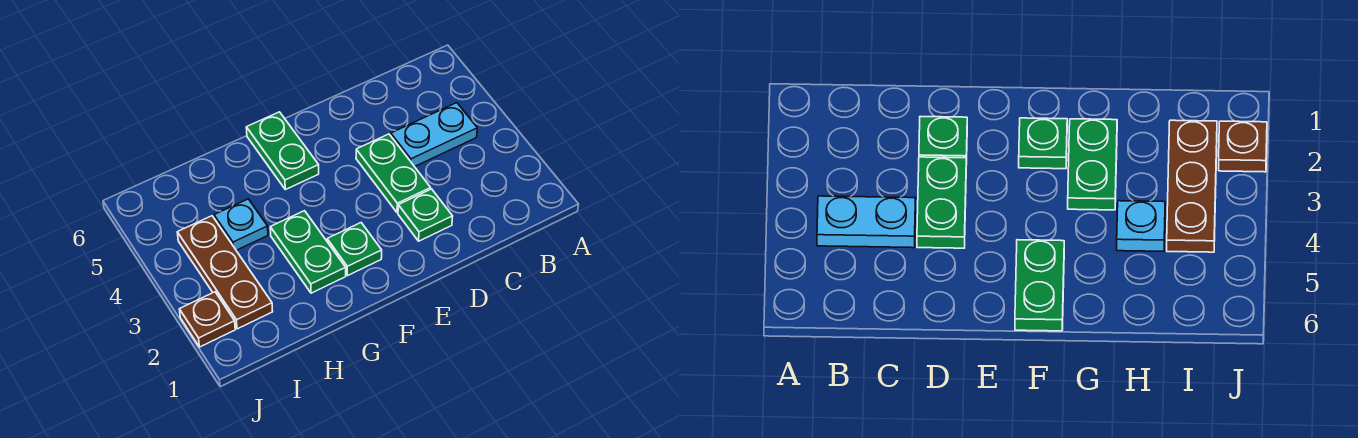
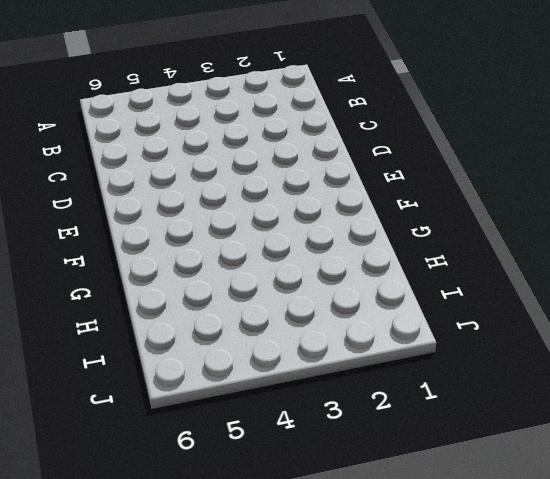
none -> cyan plate B4:C4 level 1
none -> green plate D2 level 1

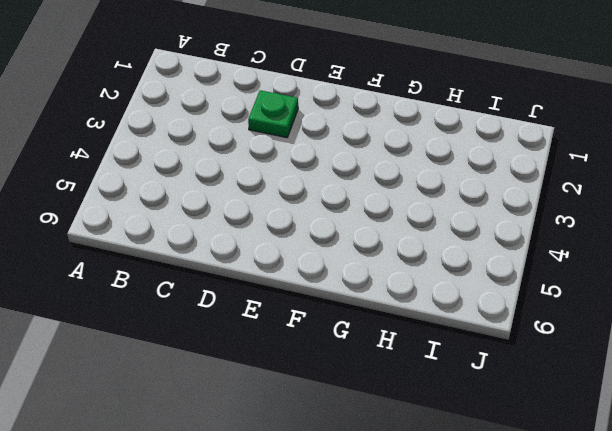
none -> cyan plate B4:C4 level 1
none -> green plate D3:D4 level 1

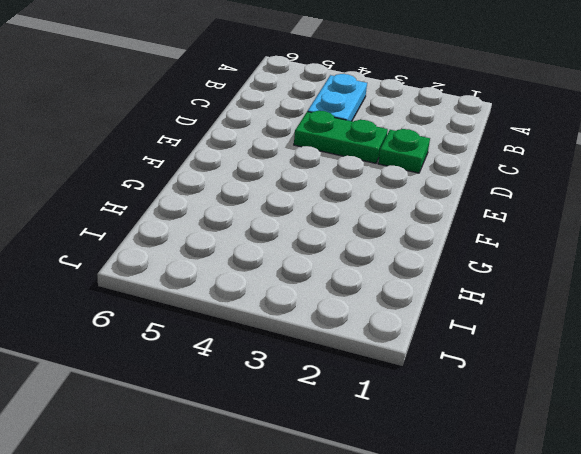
none -> green plate F2 level 1
none -> green plate F5:F6 level 1

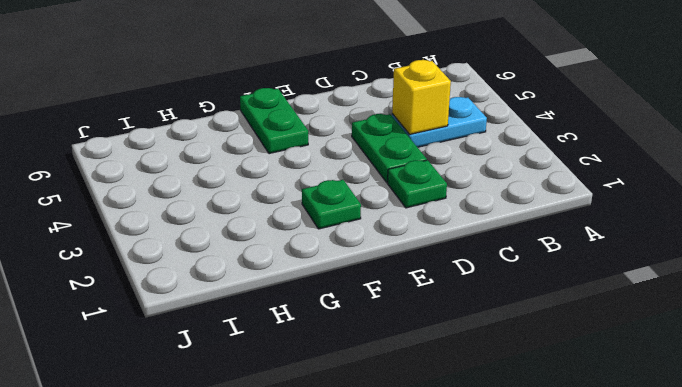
yellow brick C4 level 2 -> none
none -> green plate G2:G3 level 1
none -> cyan plate H4 level 1

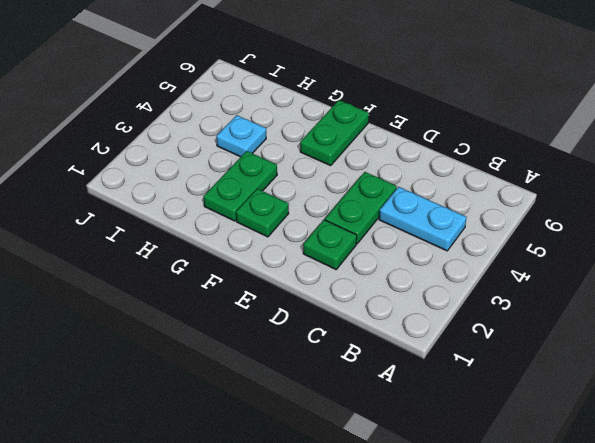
none -> brown plate I2:I4 level 1
none -> brown plate J2 level 1

